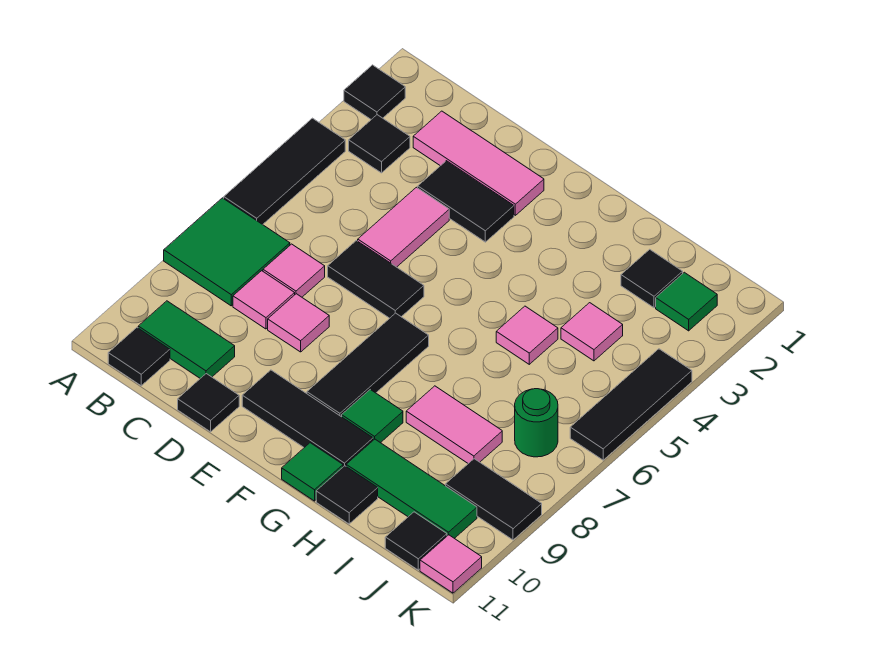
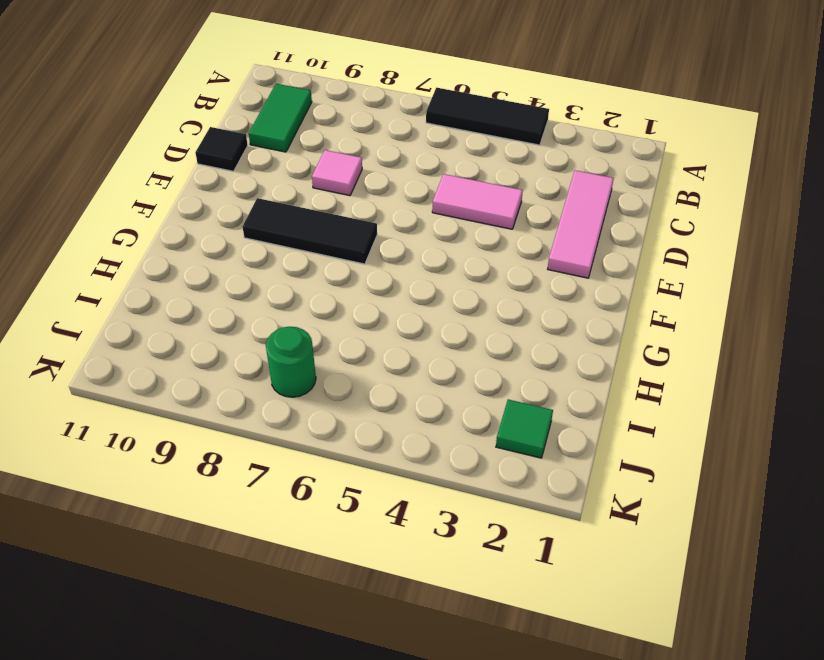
none -> black tile A2 level 1
none -> green tile A7:B8 level 1
none -> black tile B3 level 1
none -> black tile B11 level 1

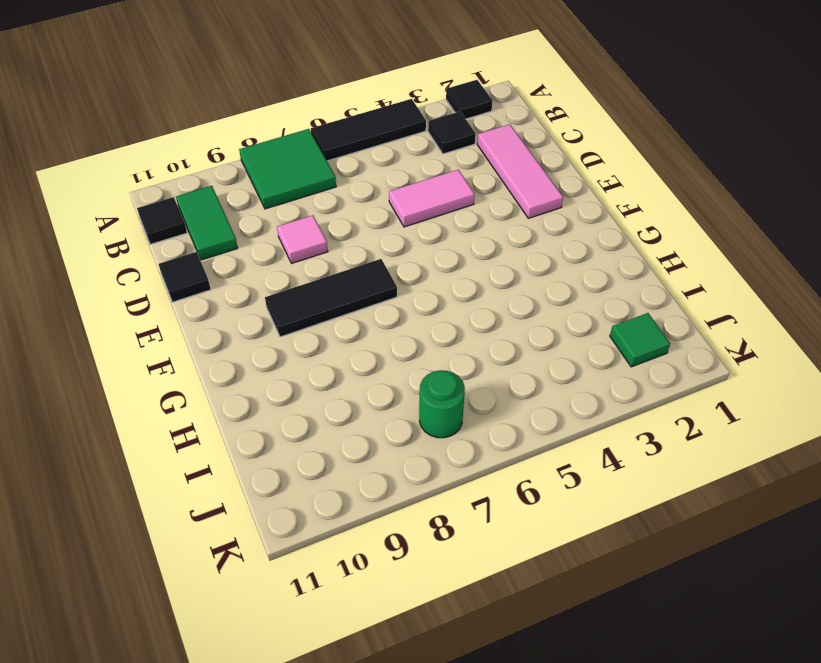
none -> pink tile C7 level 1
none -> pink tile C8 level 1
none -> black tile D3:E3 level 1
none -> black tile D6:E6 level 1

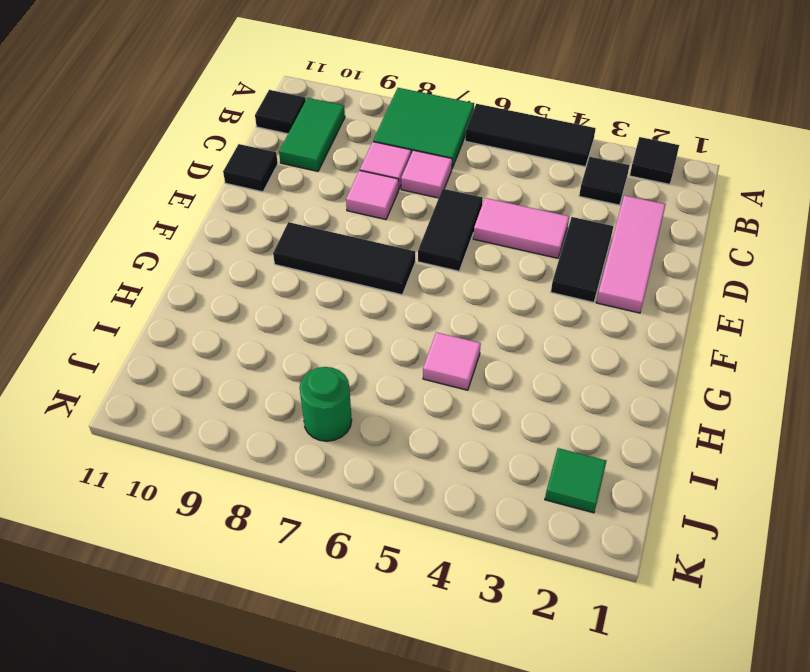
none -> black tile E10:G10 level 1
none -> green tile G9 level 1
none -> green tile G11 level 1
none -> pink tile H8:I8 level 1

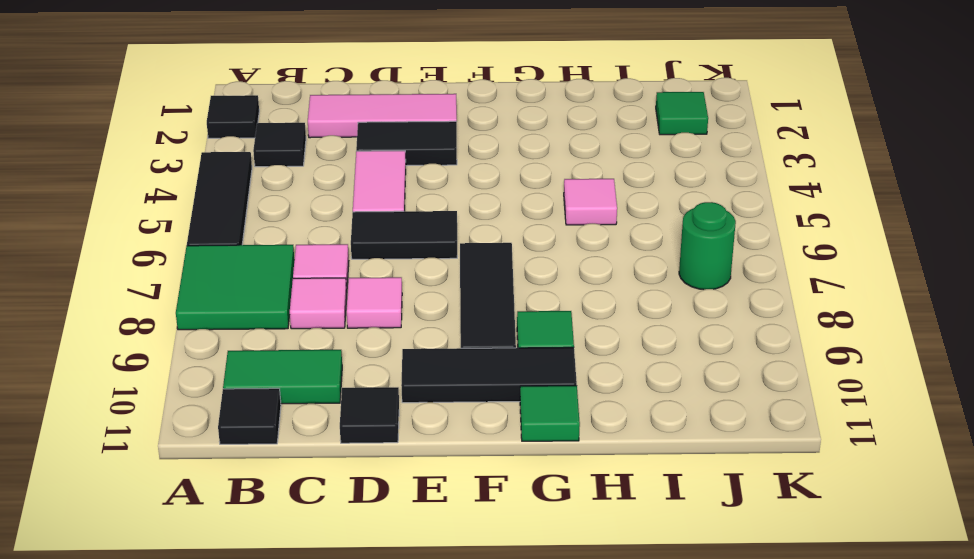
none -> pink tile H8:I8 level 1
none -> green tile H10:J10 level 1
none -> black tile H11 level 1
none -> black tile I2 level 1

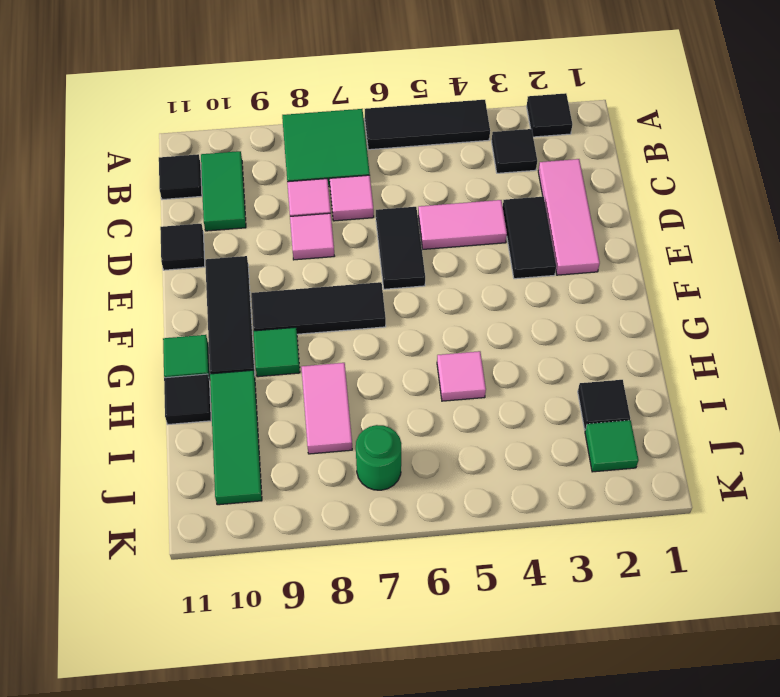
none -> pink tile I4 level 1
none -> black tile J9:K9 level 1
none -> black tile J11 level 1
none -> black tile K4:K6 level 1

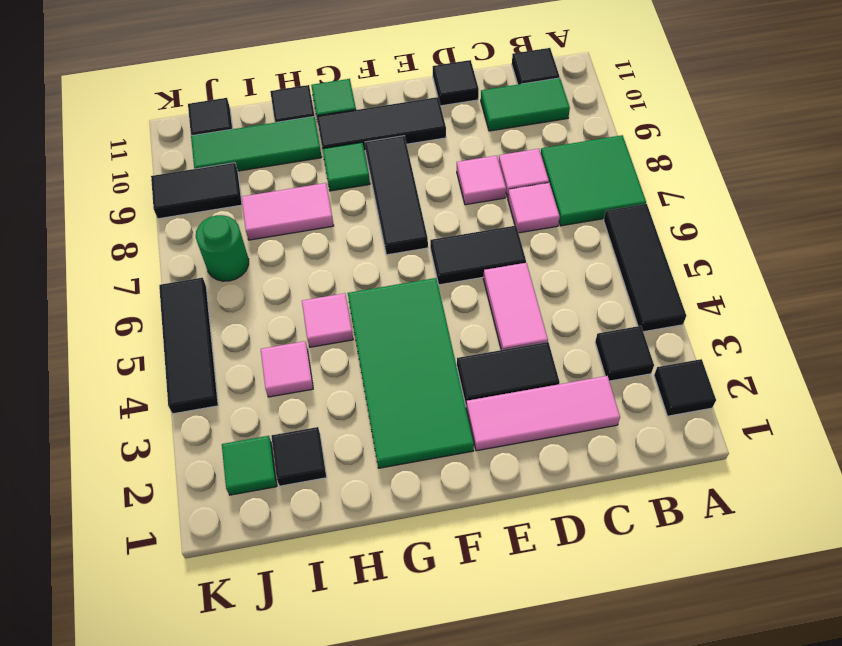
green tile F2:G5 level 1 -> none
none -> pink tile K11 level 1

